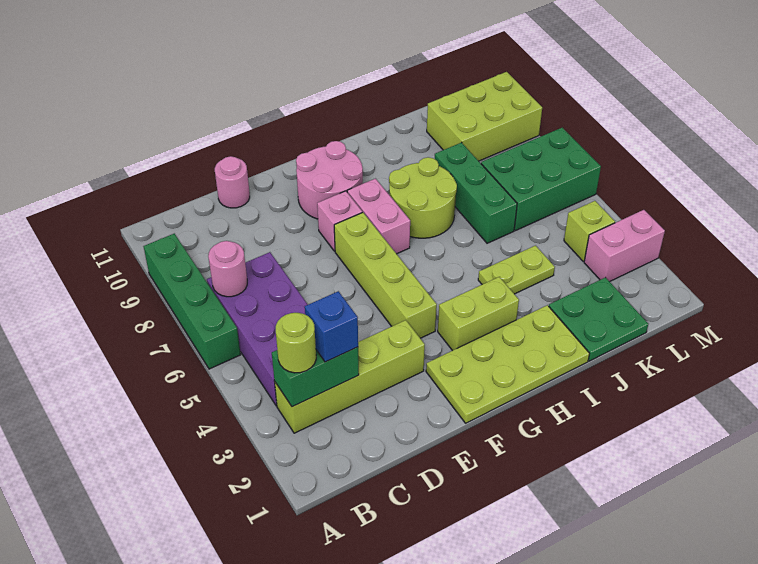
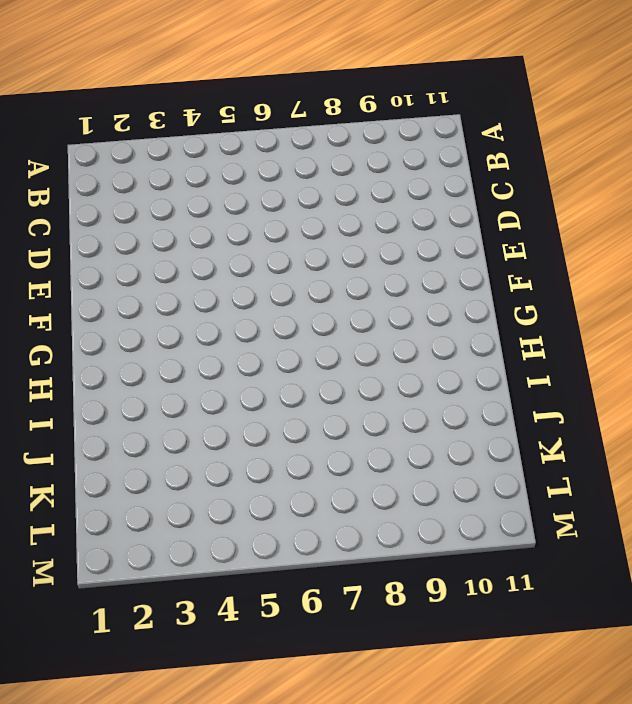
none -> green brick A6:A9 level 1
none -> lime brick B3:E3 level 1
none -> purple brick B4:C7 level 1

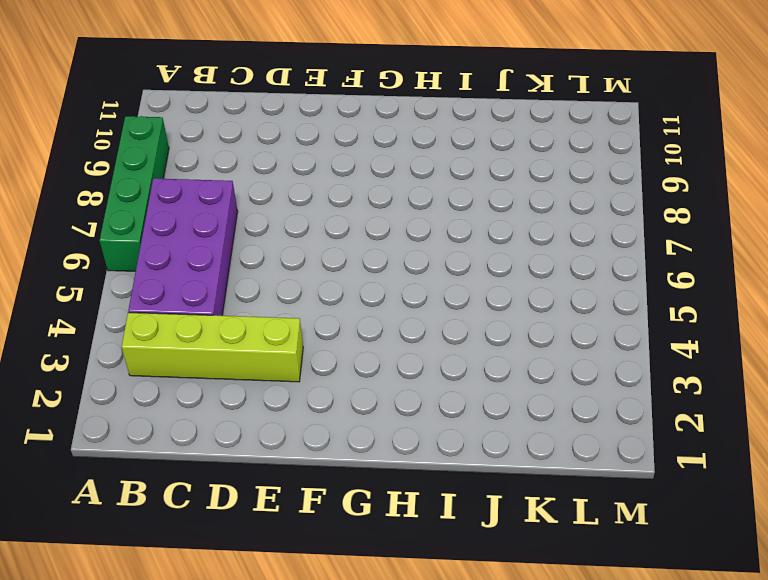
none -> pink round brick D11 level 1
none -> lime plate F1:I2 level 1
none -> lime brick F4:F7 level 1

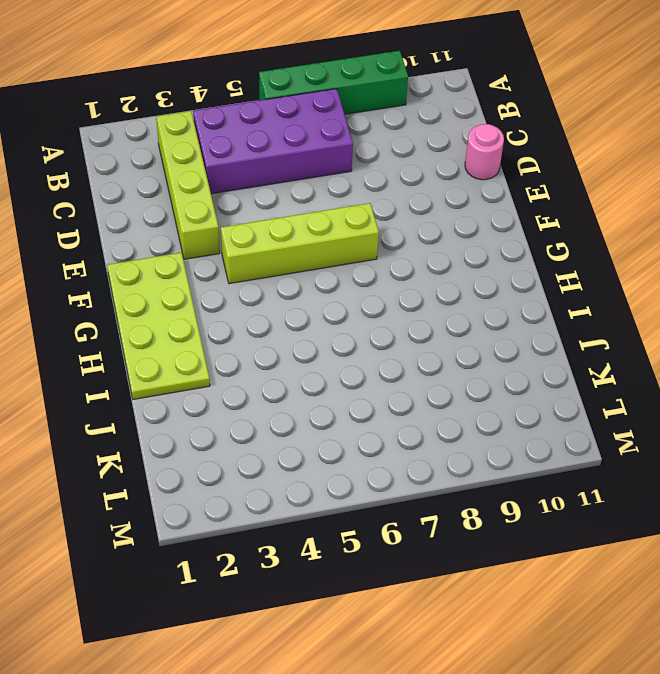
none -> pink brick F8 level 1
none -> pink round brick F9:G10 level 1
none -> lime brick G3:H3 level 1

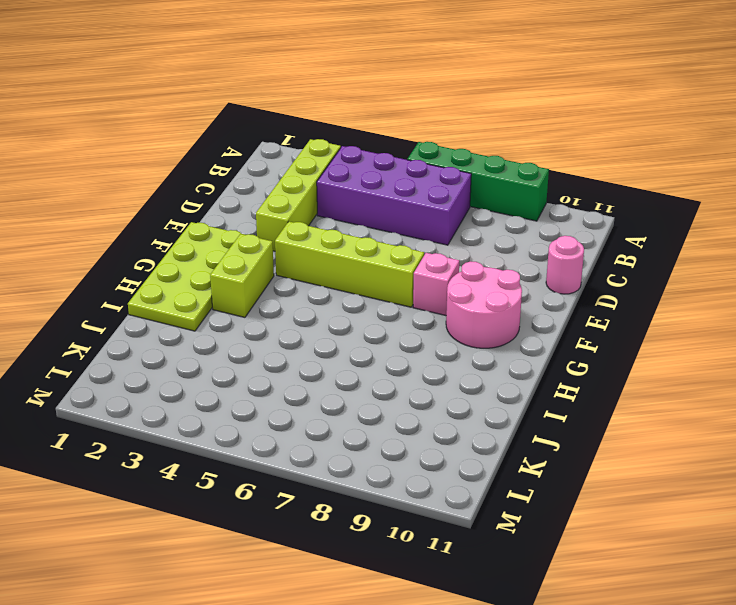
none -> pink brick G7:G8 level 1
none -> lime round brick H7:I8 level 1
none -> lime plate I4:J4 level 1

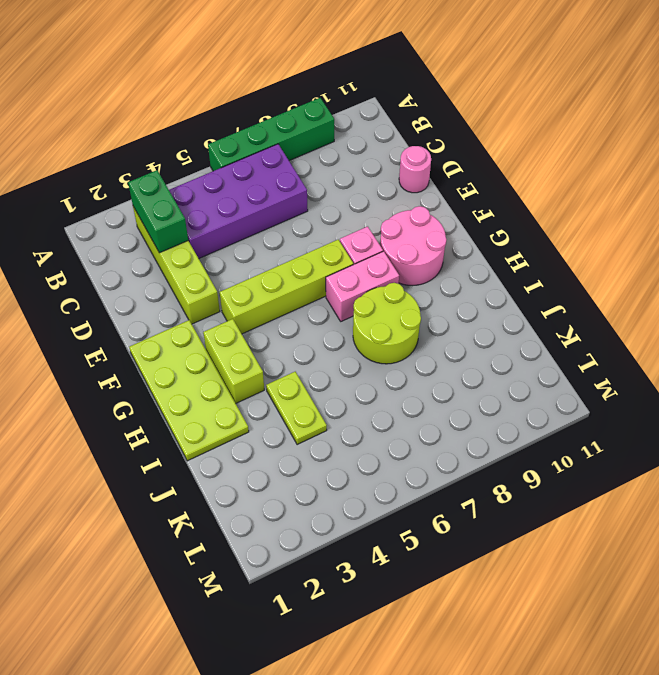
none -> green plate J1:K2 level 1
none -> green brick J6:J8 level 1
none -> green brick K6:M7 level 1

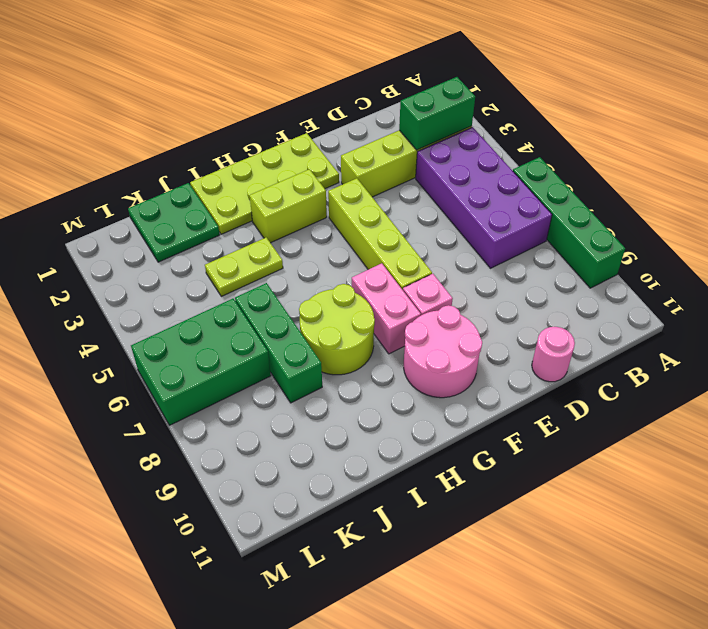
none -> lime brick K9:M10 level 1
none -> pink brick L3:M3 level 1
none -> lime brick L4 level 1

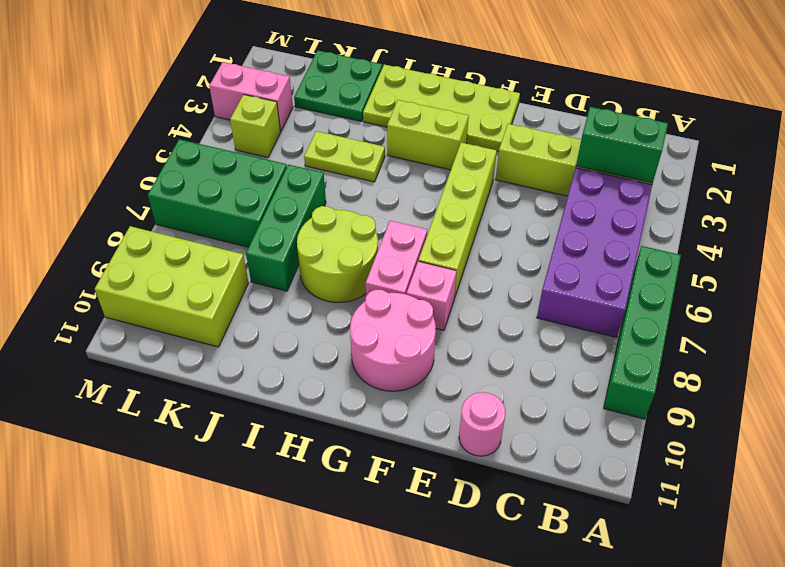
none -> pink round brick B7 level 2
none -> lime round brick B3 level 3
none -> blue brick C3 level 3

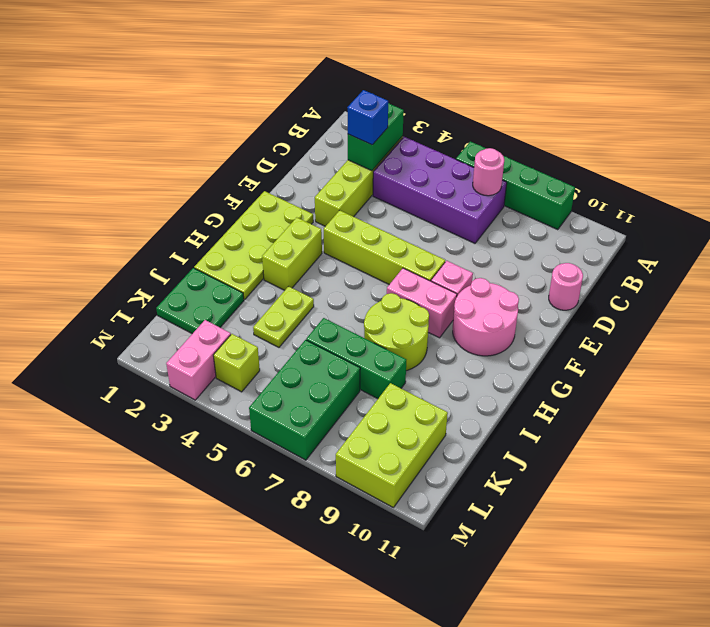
none -> lime round brick B3 level 3

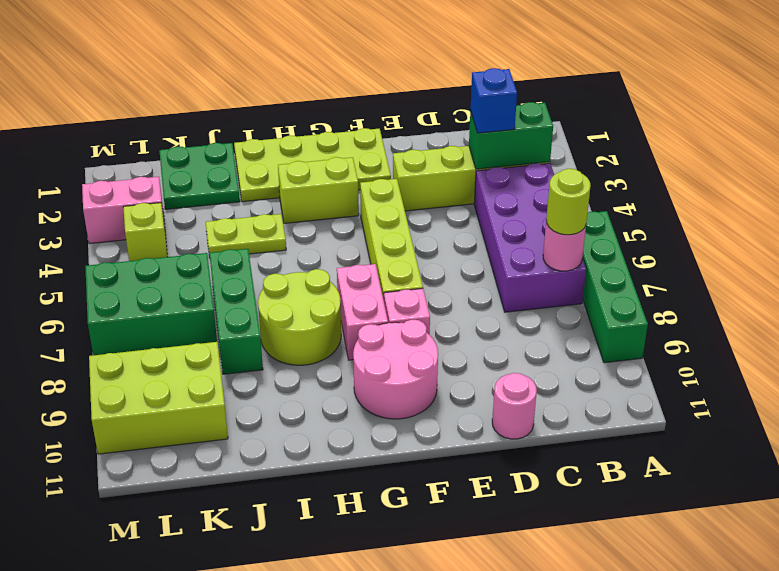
lime round brick B7 level 3 -> lime round brick B3 level 3

